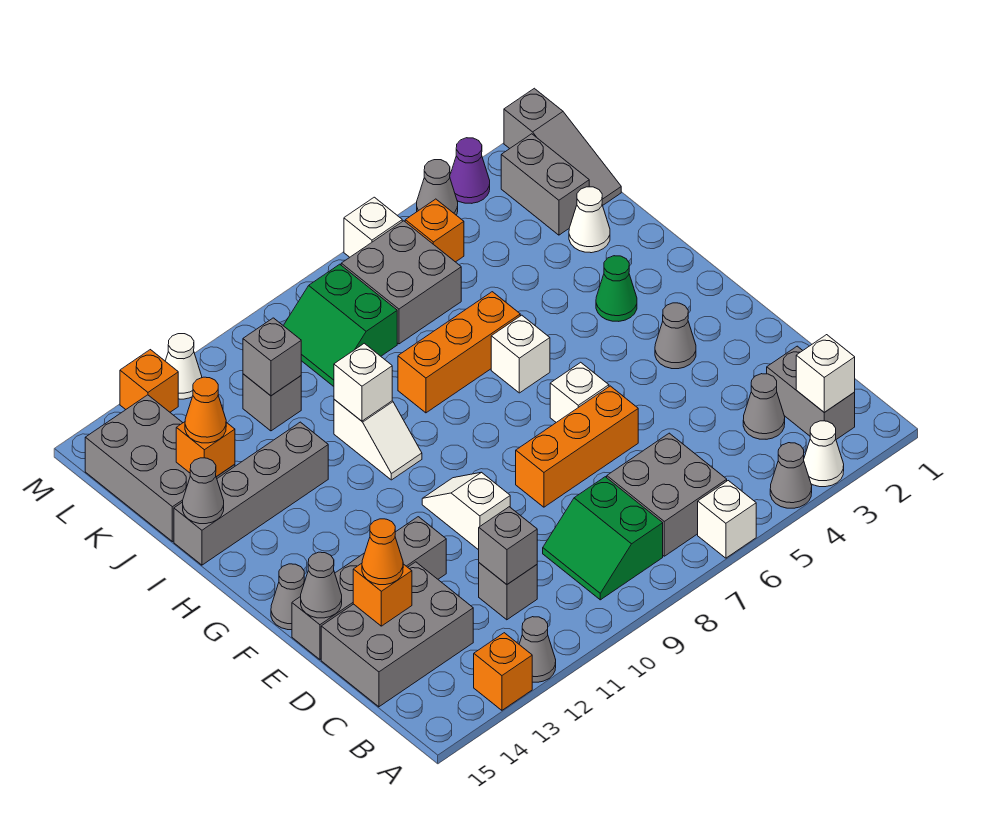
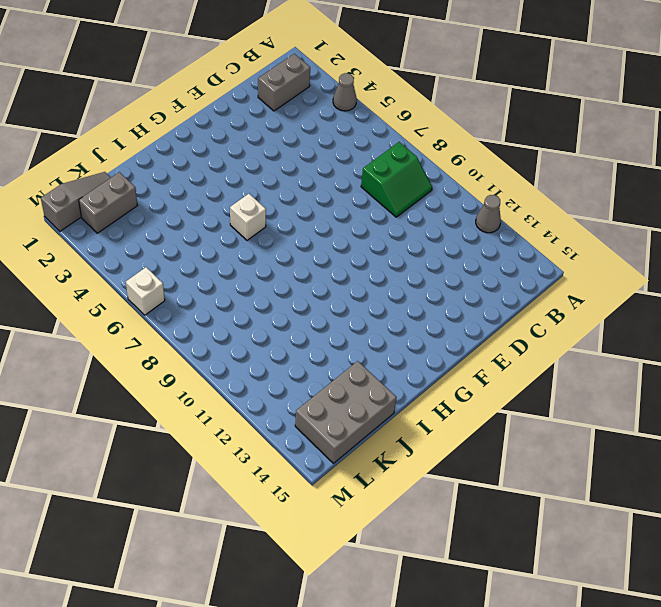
none -> white cone A3 level 1
none -> white brick A6 level 1
none -> orange brick A13 level 1
none -> grey brick B6:C7 level 1

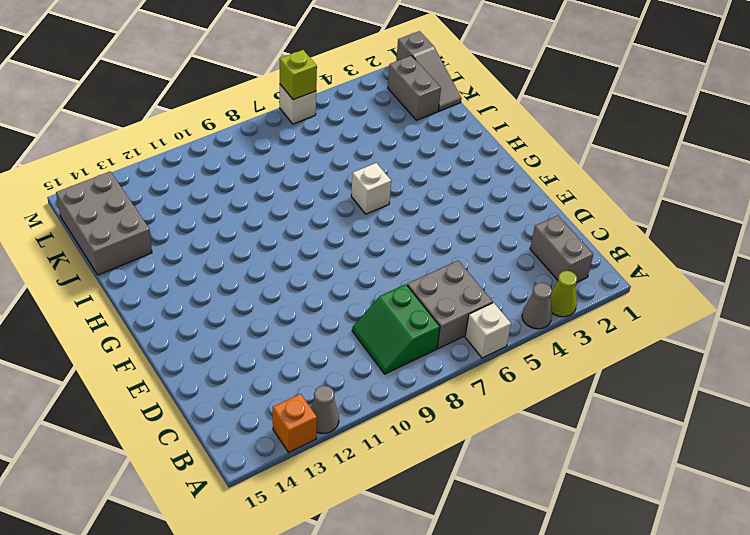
lime cone A3 level 1 -> white cone A3 level 1
lime brick M6 level 2 -> none
none -> grey cone C3 level 1
none -> grey brick C11 level 1
none -> grey brick C13:D15 level 1
none -> orange brick E6:E8 level 1

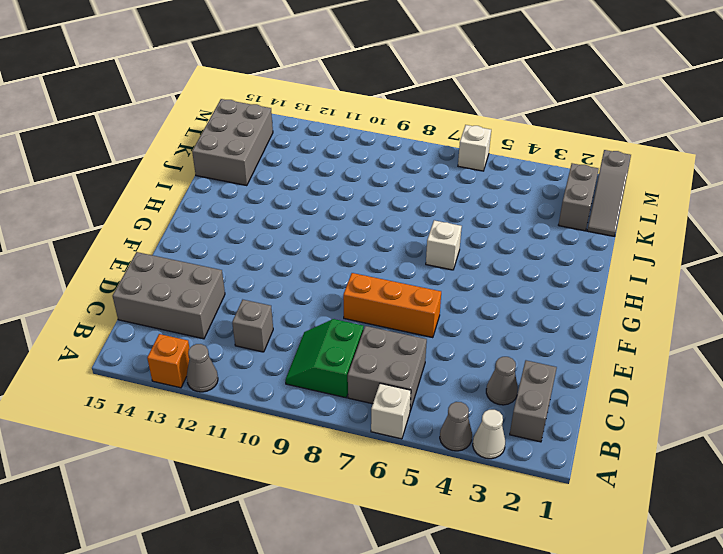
none -> white slope E10:F10 level 1 top E
none -> grey brick E12:E15 level 1
none -> grey cone F3 level 1
none -> white brick F6 level 1

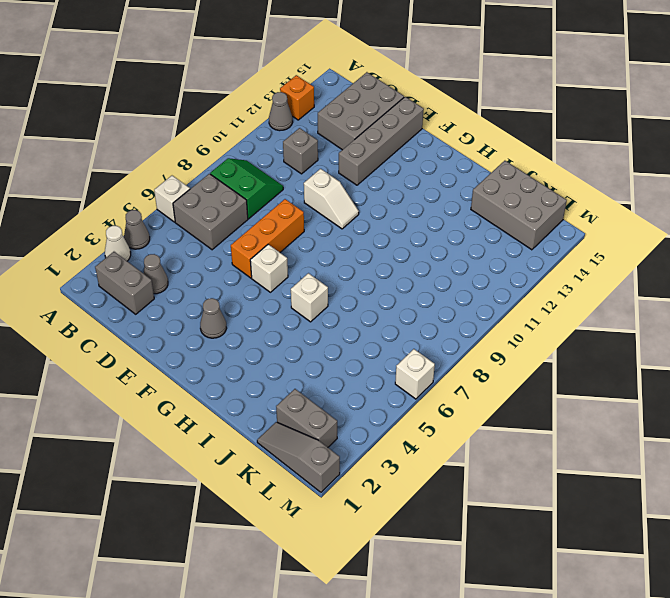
none -> grey cone F15 level 1
none -> green cone H3 level 1
none -> white slope H10:I10 level 1 top I
none -> orange brick I6:I8 level 1

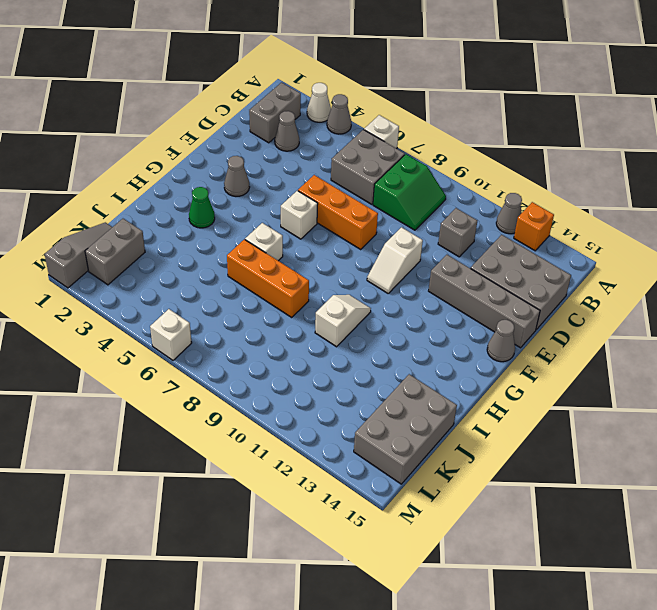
none -> grey brick I12:I15 level 1
none -> white cone J2 level 1
none -> grey brick K6:L7 level 1
none -> green slope K8:L9 level 1 top 8

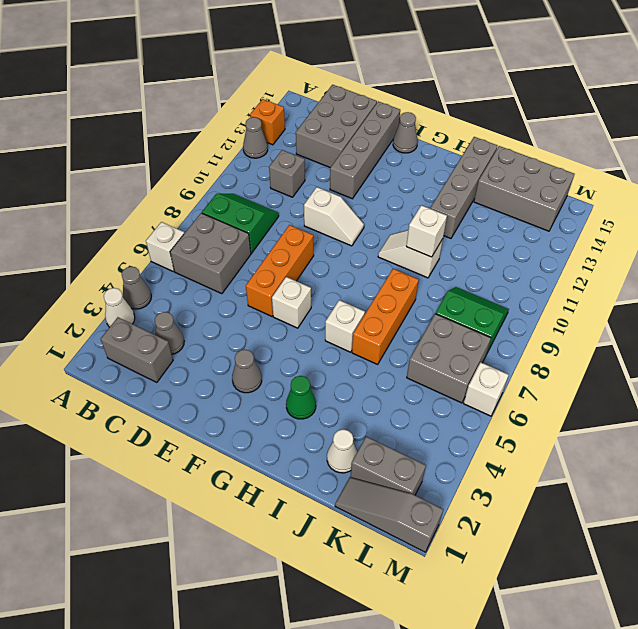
none -> grey brick K11 level 1
none -> orange brick L5 level 1
none -> purple cone M3 level 1
none -> grey cone M4 level 1

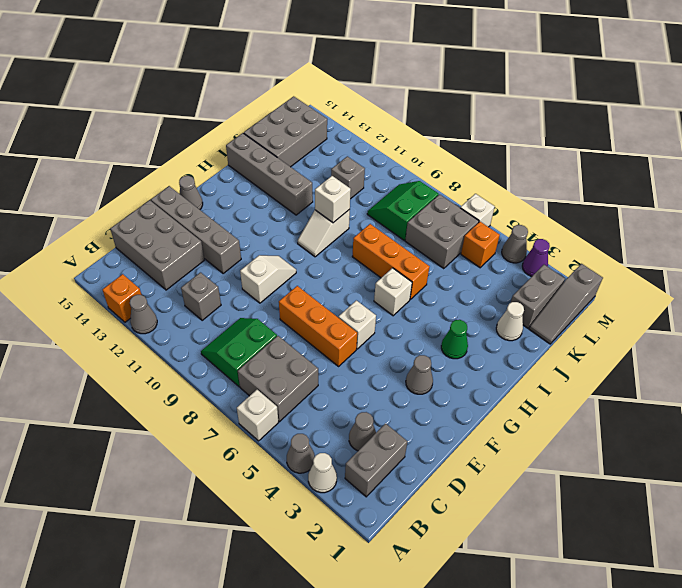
none -> white cone M12 level 1
none -> orange brick M13 level 1
none -> white brick B2 level 2
none -> grey brick C11 level 2

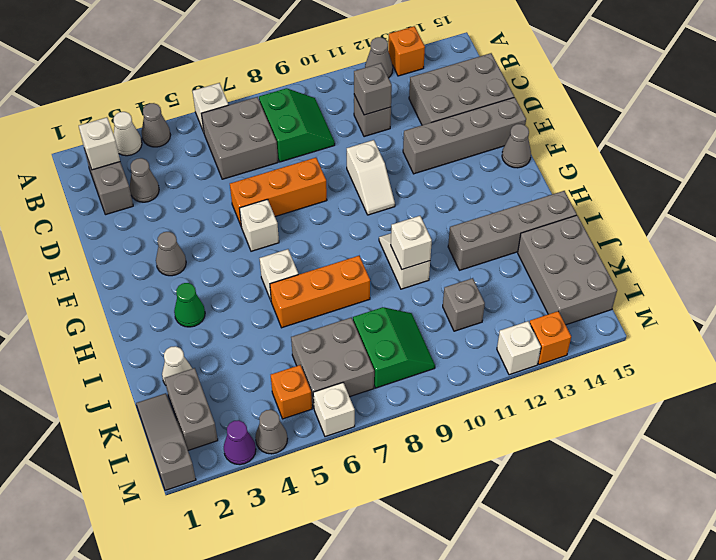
white brick M12 level 1 -> white cone M12 level 1
none -> orange brick D14 level 2
none -> grey cone E15 level 2
none -> grey cone I15 level 2
none -> orange brick J14 level 2

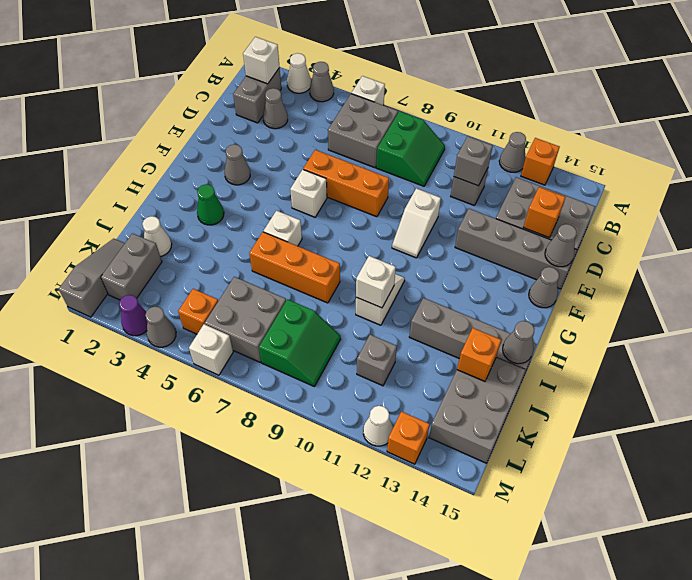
none -> grey brick K11 level 2
none -> orange cone D14 level 3
none -> orange cone J14 level 3

